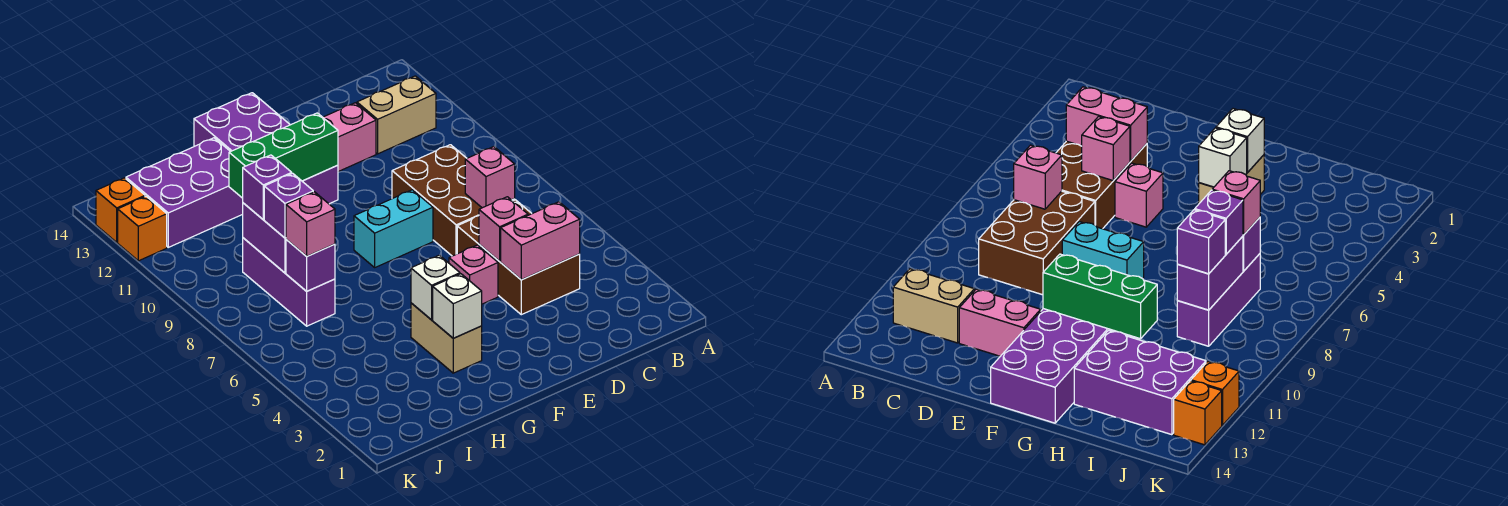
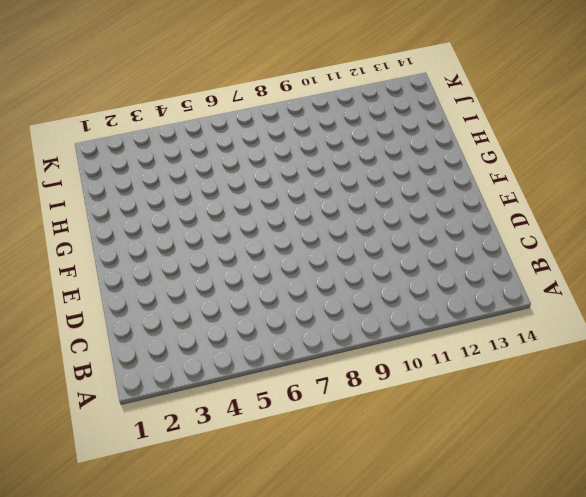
none -> tan brick B12:C12 level 1
none -> brown brick C4:D6 level 1
none -> brown brick C7:D9 level 1

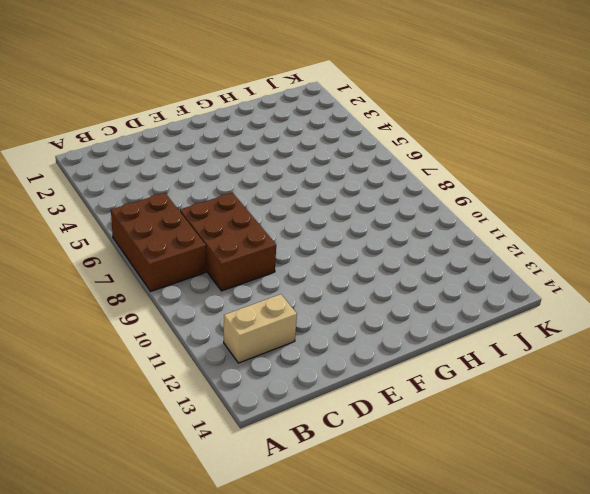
brown brick A6:B8 level 1 -> brown brick C4:D6 level 1
none -> pink brick D12:E12 level 1
none -> pink brick E5 level 1
none -> cyan brick E8:F8 level 1

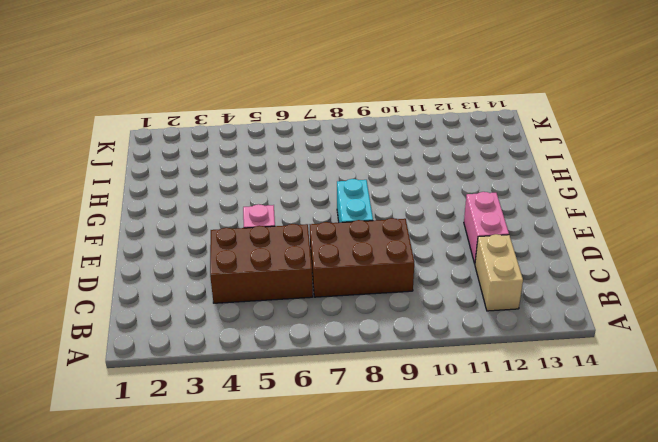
none -> purple brick F11:G14 level 1
none -> tan brick G3:G4 level 1
none -> purple brick H12:J13 level 1

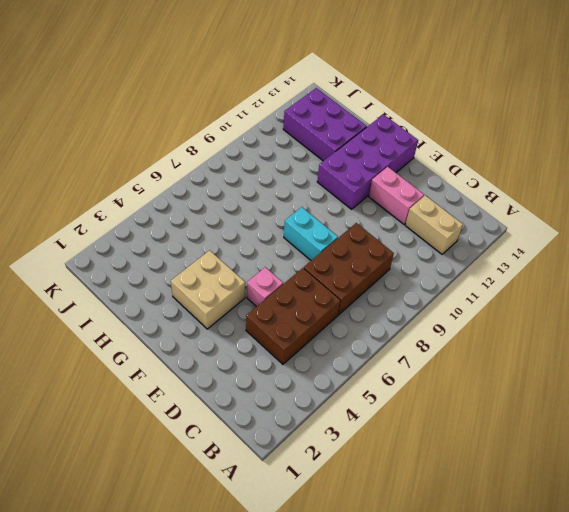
tan brick F3:G4 level 1 -> tan brick G3:G4 level 1
none -> purple brick I7:I9 level 1
none -> orange brick K12 level 1
none -> orange brick K13 level 1

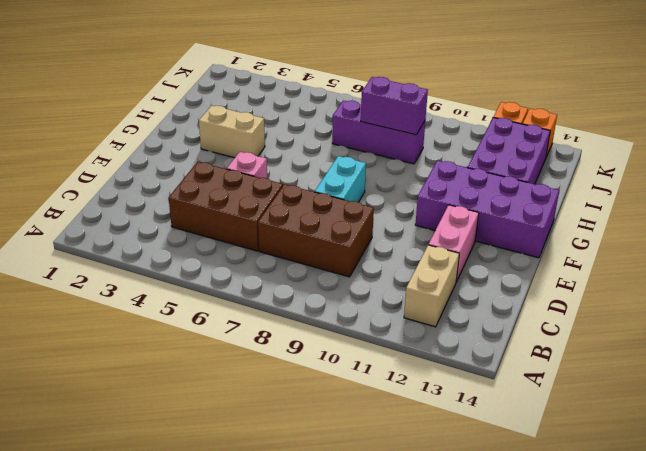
none -> pink brick C4:D4 level 2
none -> pink brick C7 level 2
none -> pink brick D5 level 2

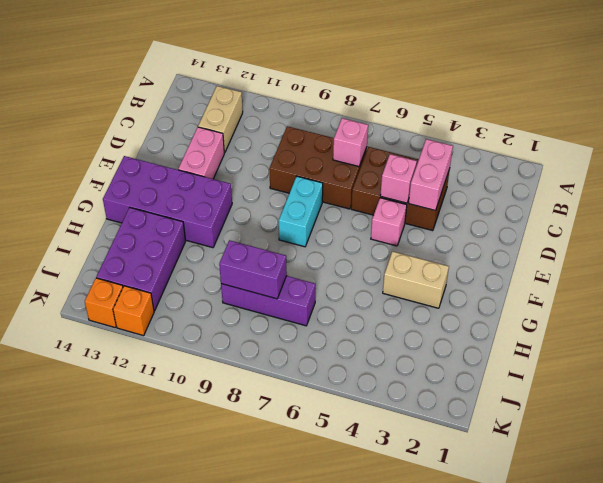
none -> green brick F11:H11 level 2
none -> white brick G3 level 2
none -> white brick G4 level 2

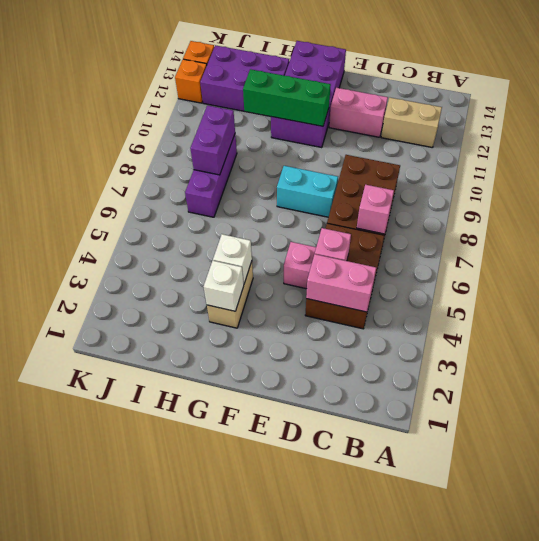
none -> purple brick I7 level 2
none -> pink brick I7 level 3
none -> purple brick I8 level 3

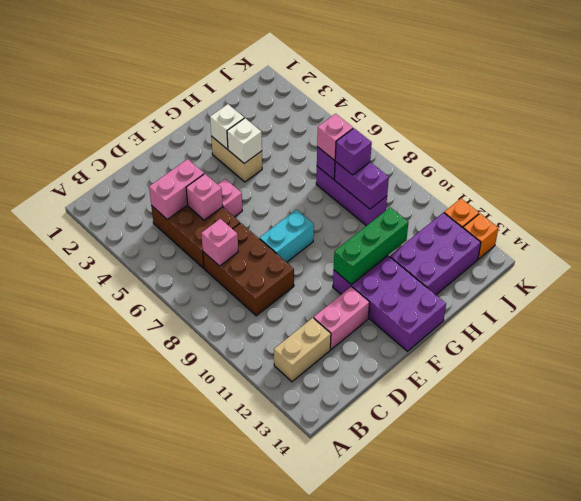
none -> purple brick I9 level 3

